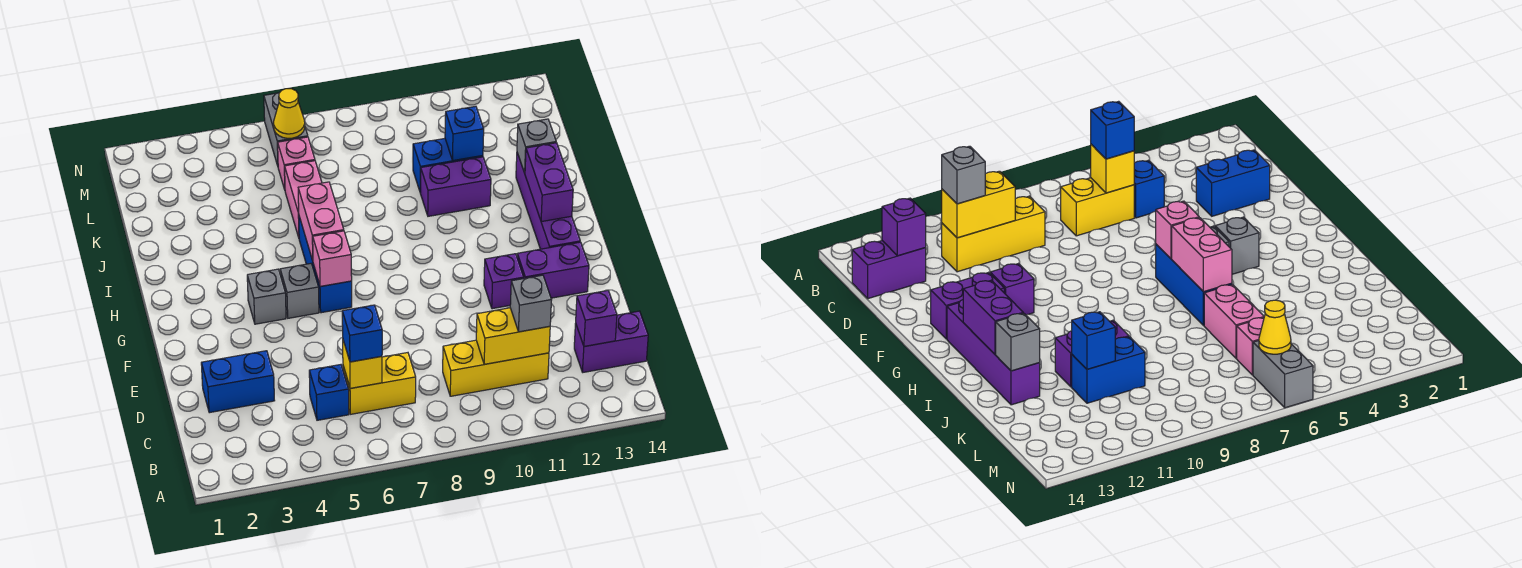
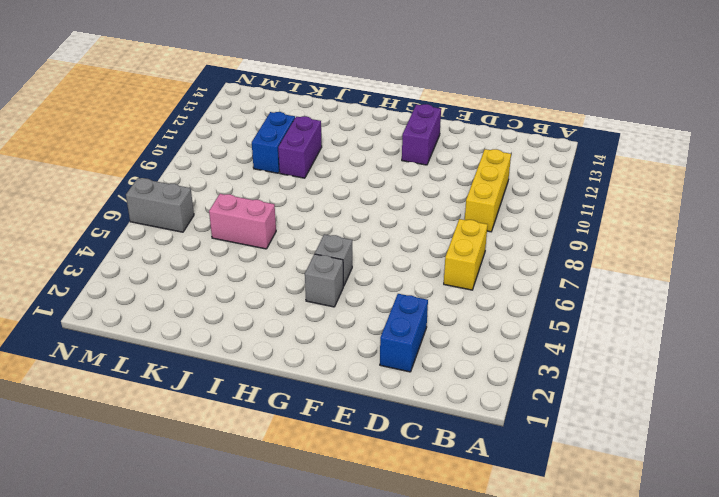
none -> blue brick C5 level 1
none -> purple brick C13:C14 level 1
none -> purple brick F11 level 1

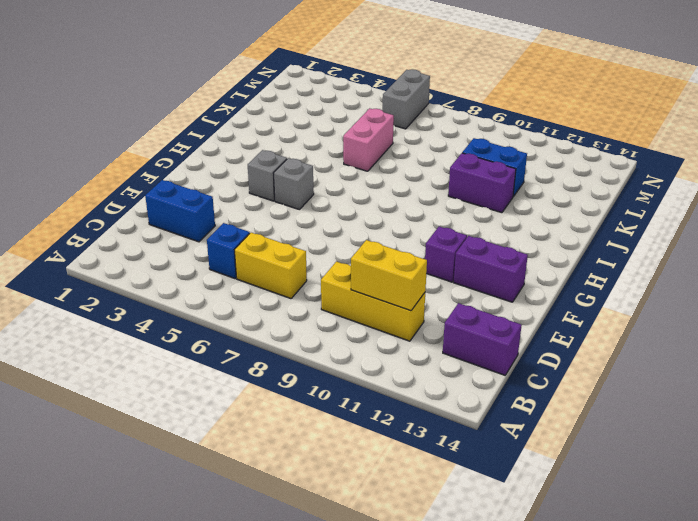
none -> blue brick G6:I6 level 1
none -> purple brick G13:J13 level 1
none -> pink brick L6 level 1

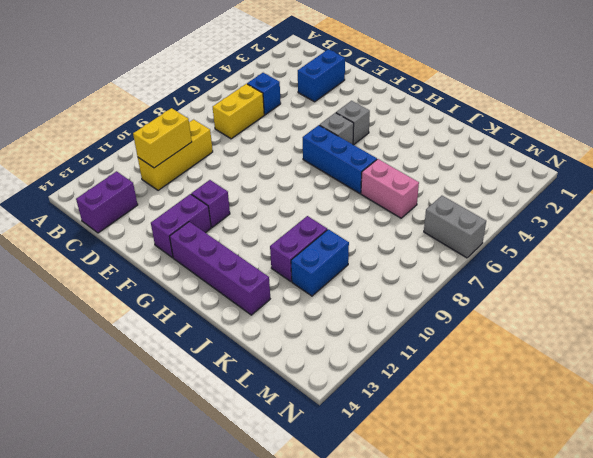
none -> pink brick L6 level 1
none -> yellow brick C6 level 2
none -> purple brick C13 level 2

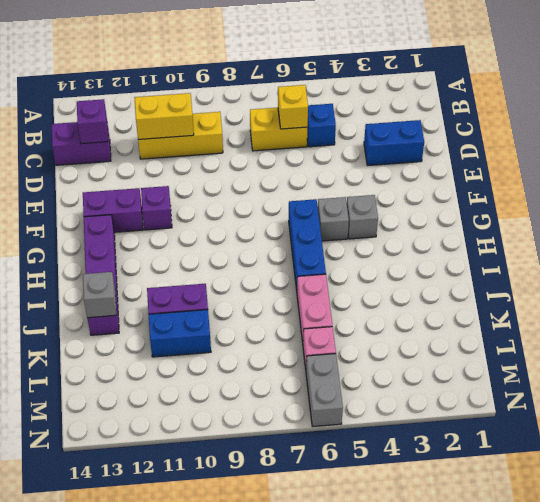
none -> pink brick G6 level 2
none -> pink brick H6:I6 level 2
none -> purple brick H13:I13 level 2

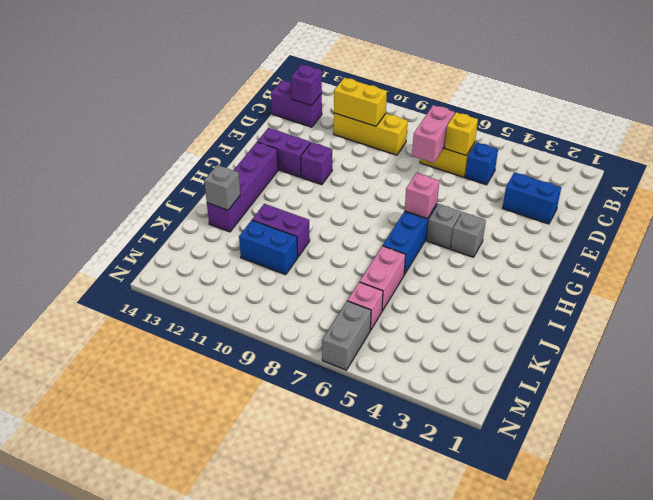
pink brick C7:D7 level 2 -> pink brick H6:I6 level 2
none -> purple brick H13:I13 level 2
none -> blue brick K11 level 2
none -> yellow cone M6 level 2

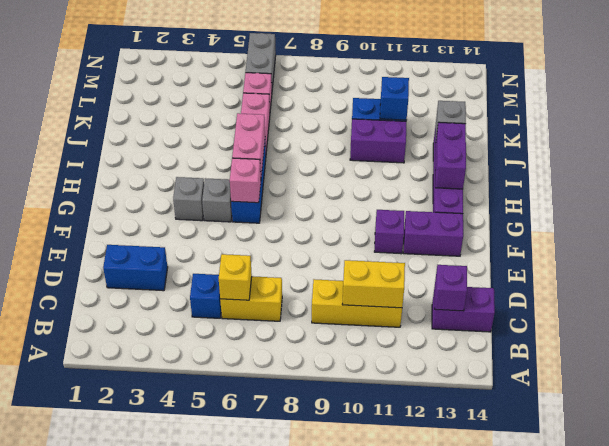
none -> yellow cone M6 level 2
none -> blue brick C6 level 3
none -> grey brick C11 level 3

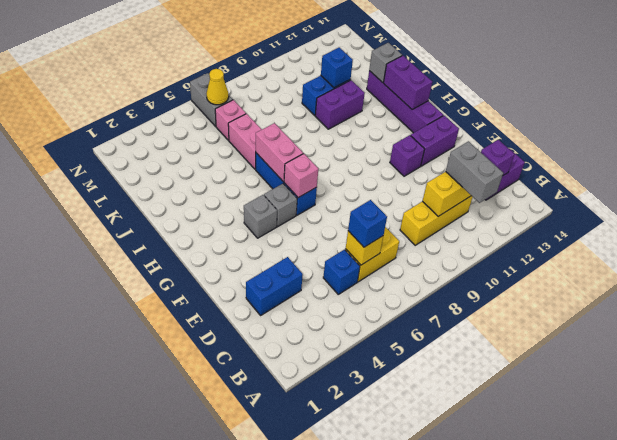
grey brick B11:C11 level 3 -> grey brick C11 level 3

